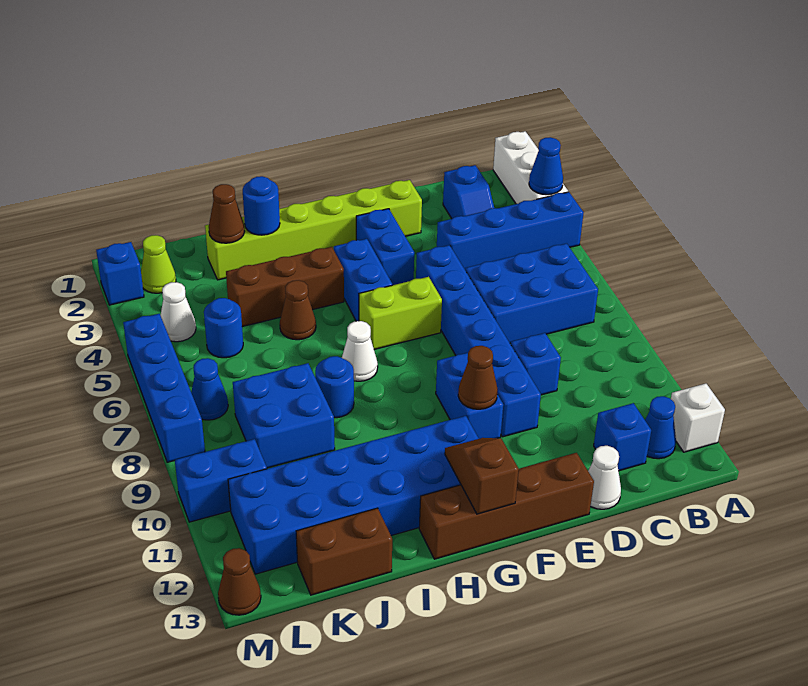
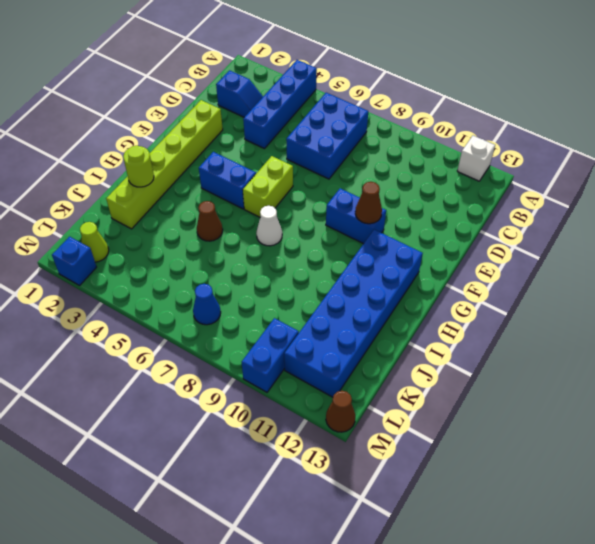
lime round brick I2 level 2 -> blue round brick I2 level 2
none -> white brick A1:A3 level 1
none -> blue cone B12 level 1
none -> blue brick C12 level 1
none -> blue brick D9 level 1

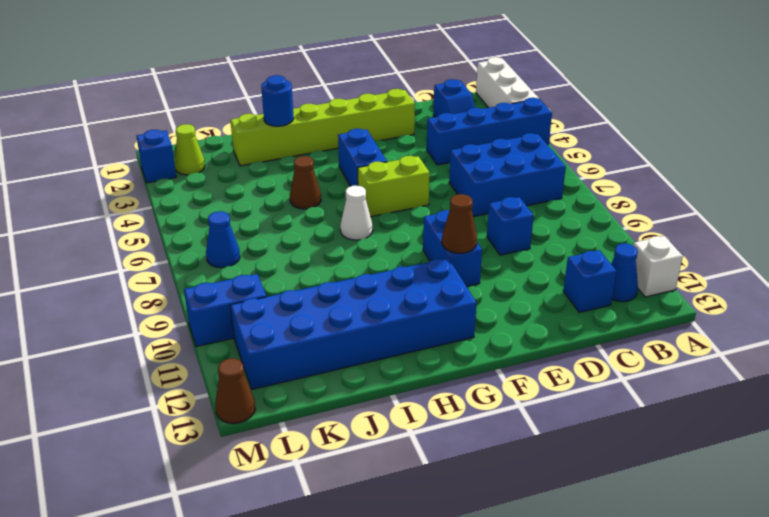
none -> white cone D13 level 1
none -> blue brick E5:E10 level 1
none -> brown brick E13:H13 level 1
none -> blue brick F3:F4 level 1

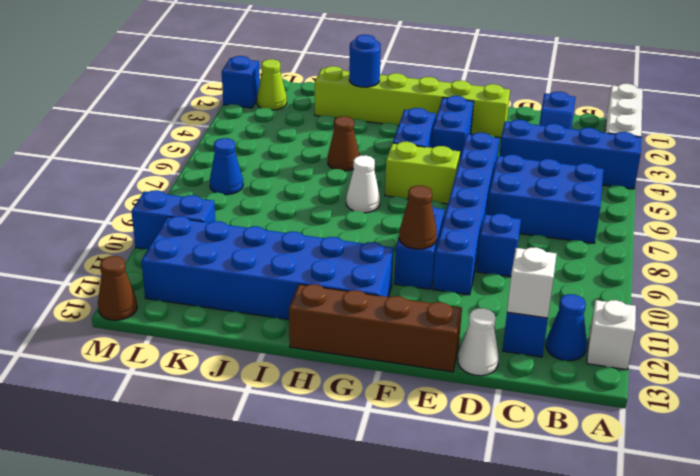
white brick C12 level 2 -> none
none -> brown brick H4:J4 level 1
none -> blue round brick I8 level 1
none -> blue brick J8:K9 level 1
none -> brown brick J13:K13 level 1

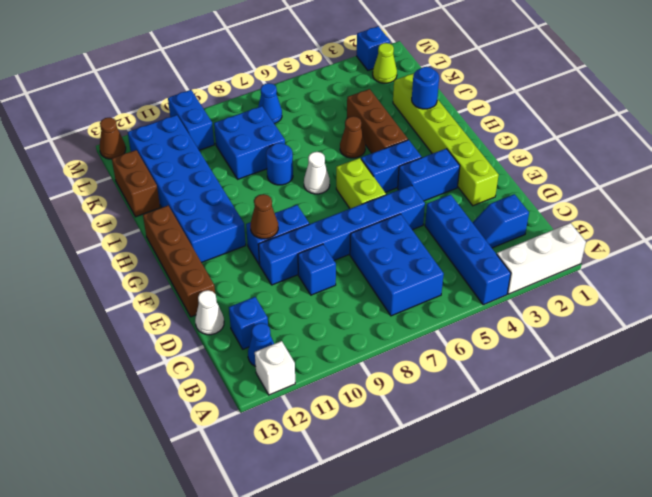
none -> blue round brick K5 level 1
none -> white cone L4 level 1
none -> blue brick M5:M8 level 1
none -> blue cone A3 level 2

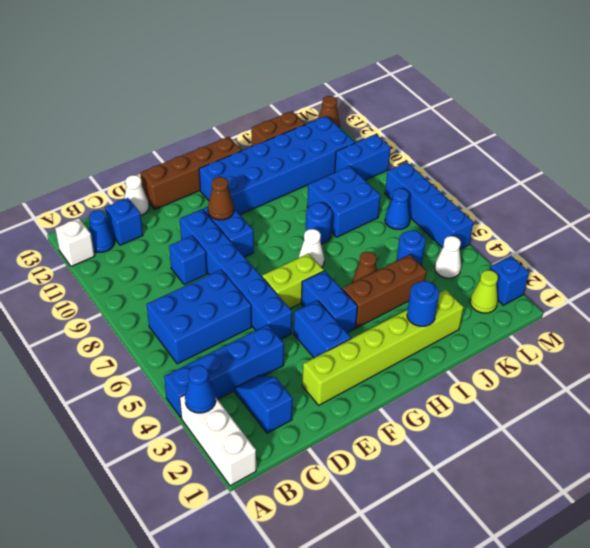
none -> brown slope G12:G13 level 2 top 13
none -> brown cone J2 level 2

